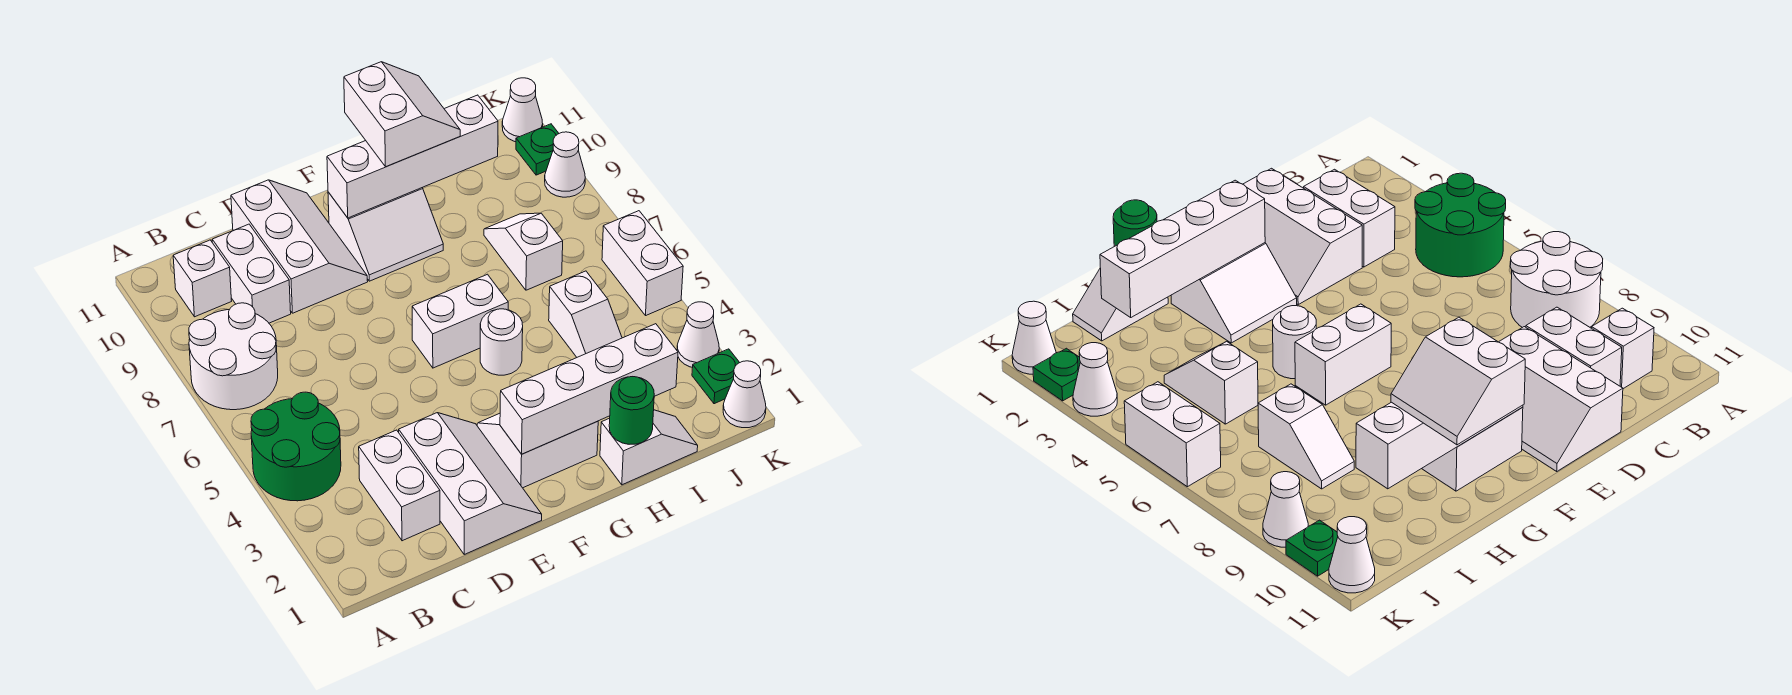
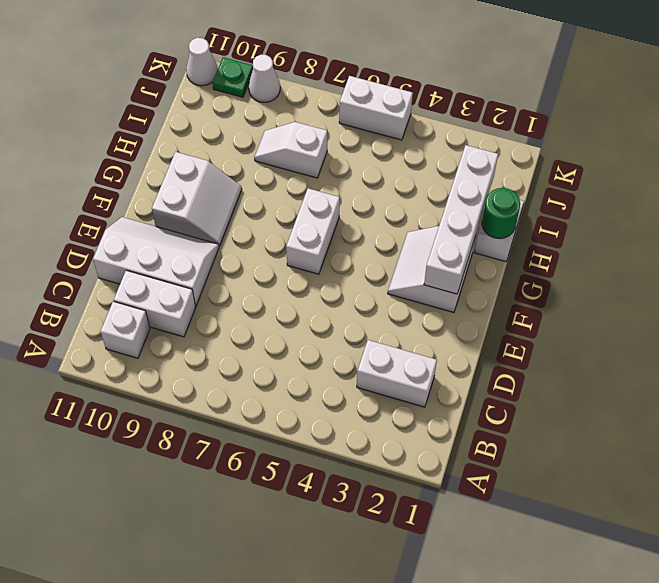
none -> green round brick A4:B5 level 1
none -> white round brick A7:B8 level 1
none -> white slope D1:E3 level 1 top D

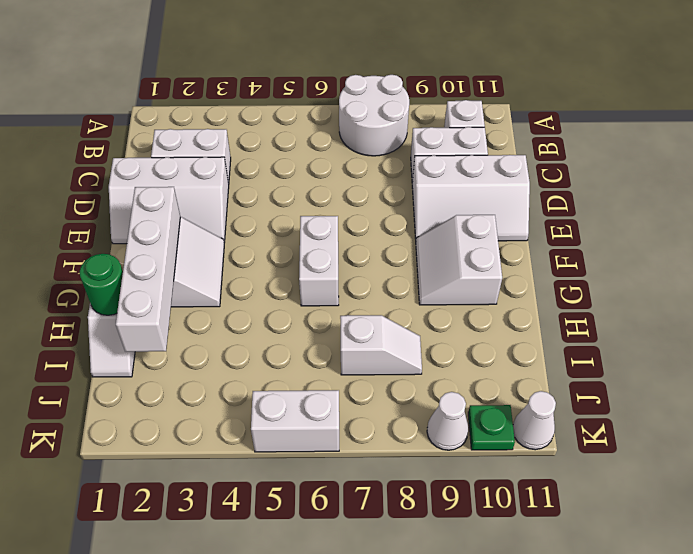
none -> green round brick A4:B5 level 1
none -> white round brick G5 level 1
none -> white slope I4:I5 level 1 top 5

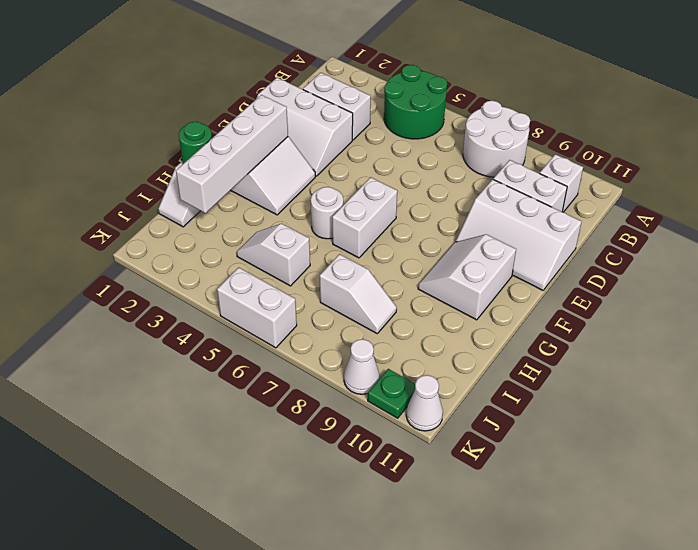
none -> white cone K1 level 1
none -> green plate K2 level 1
none -> white cone K3 level 1

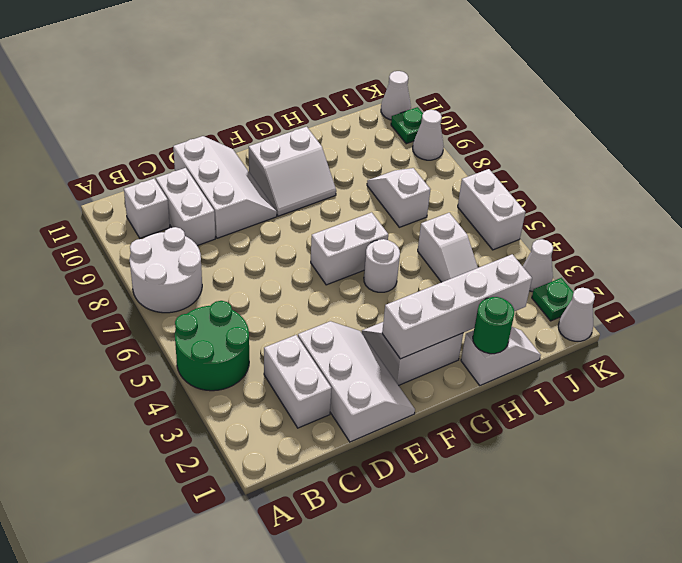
none -> white brick F10:I10 level 2
none -> white slope G10:H11 level 3 top G

